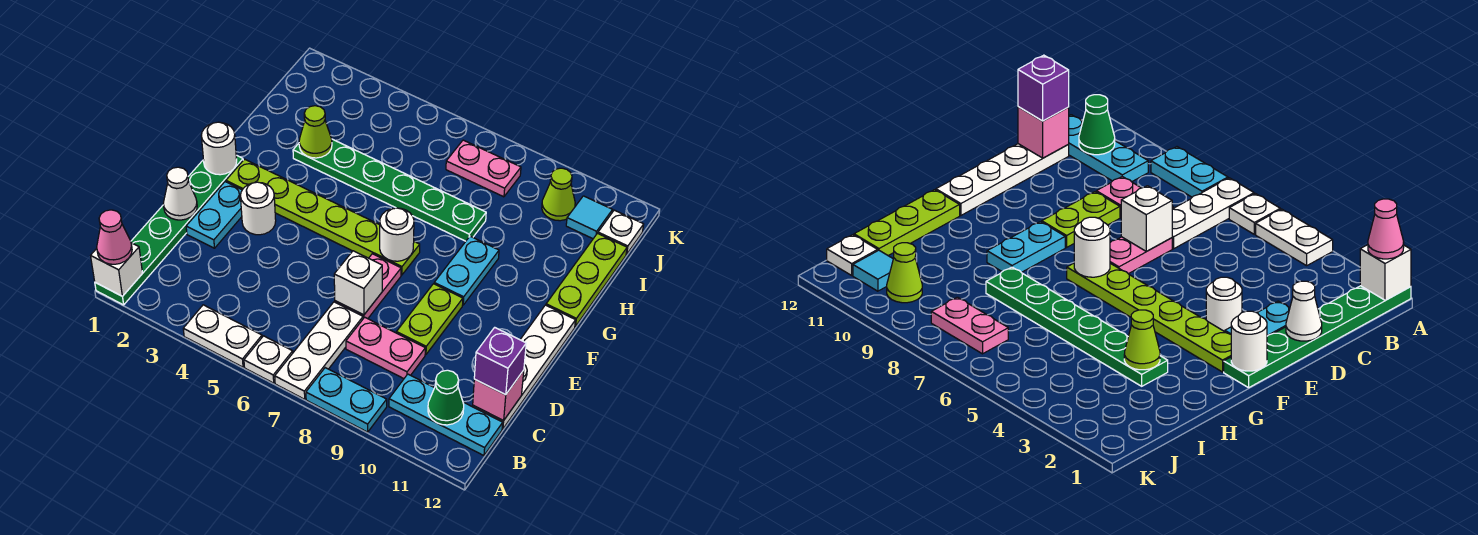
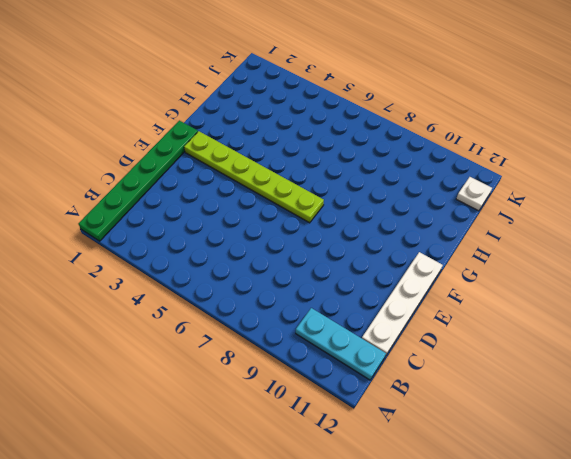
none -> white plate A4:A5 level 1
none -> white plate A6 level 1
none -> white plate A7:C7 level 1
none -> cyan plate A8:A9 level 1

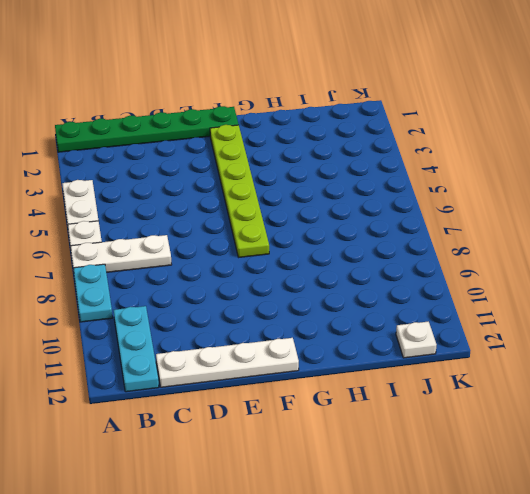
none -> pink plate C8:C9 level 1
none -> cyan plate D2:E2 level 1
none -> pink plate D7:E7 level 1
none -> lime plate D9:E9 level 1

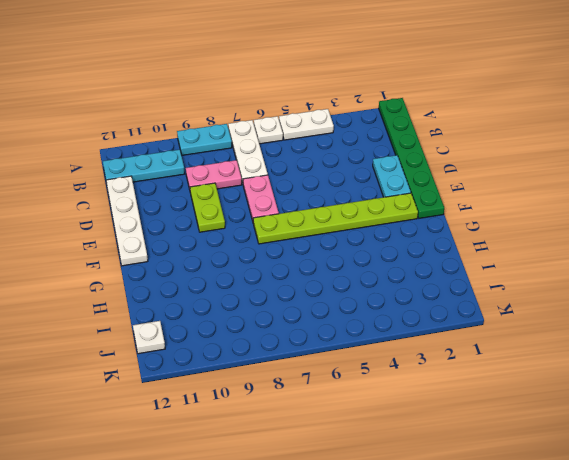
none -> white round brick E3 level 1
none -> cyan plate F9:G9 level 1
none -> lime plate G12:I12 level 1
none -> green plate H3:H8 level 1

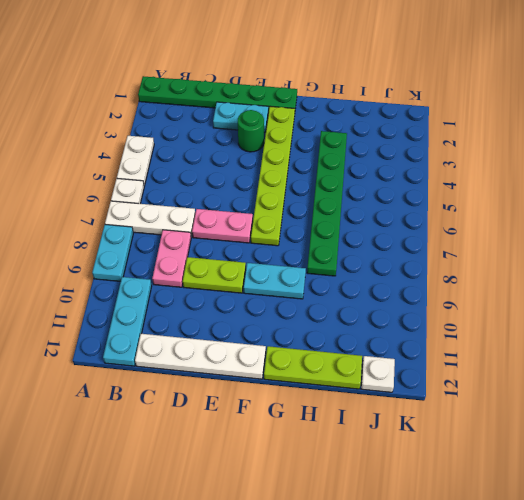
green round brick E3 level 1 -> white round brick E3 level 1
none -> pink plate J7:J8 level 1
none -> lime cone J10 level 1
none -> cyan tile J11 level 1
none -> white brick A1 level 2

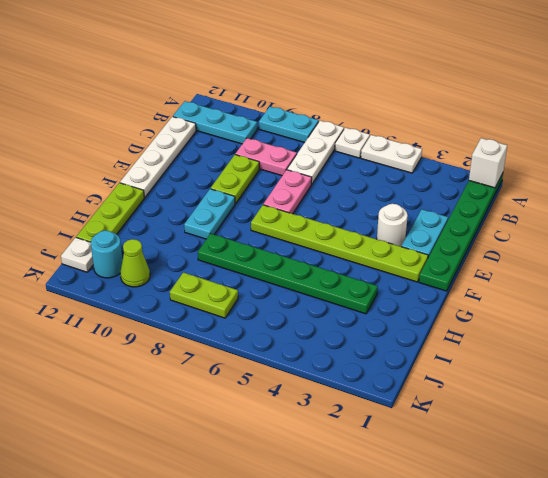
lime plate J7:J8 level 1 -> pink plate J7:J8 level 1
cyan round brick J11 level 1 -> cyan tile J11 level 1
none -> green cone B11 level 2
none -> pink brick C12 level 2
none -> white cone D1 level 2
none -> white brick D7 level 2

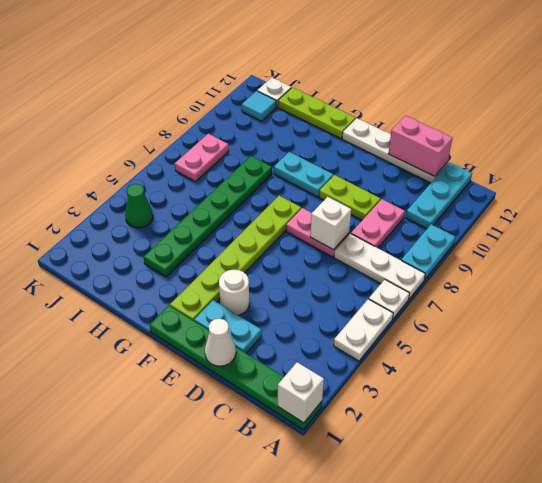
pink brick C12:D12 level 2 -> pink brick C12 level 2
green cone J4 level 1 -> green cone B11 level 2
none -> lime cone J10 level 1
none -> white round brick F1 level 2
none -> white round brick F7 level 2
none -> lime cone H3 level 2

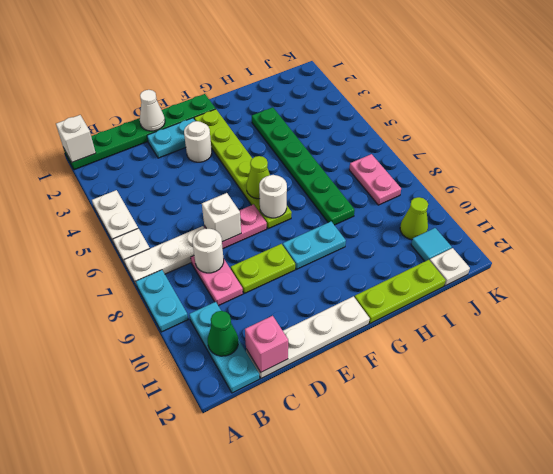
white round brick C8 level 2 -> white round brick F1 level 2
lime cone F6 level 2 -> lime cone H3 level 2
none -> pink cone A1 level 3
none -> purple brick C12 level 3

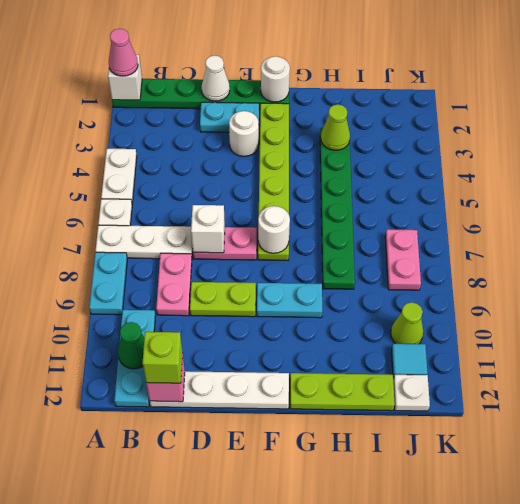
lime brick C12 level 3 -> purple brick C12 level 3

